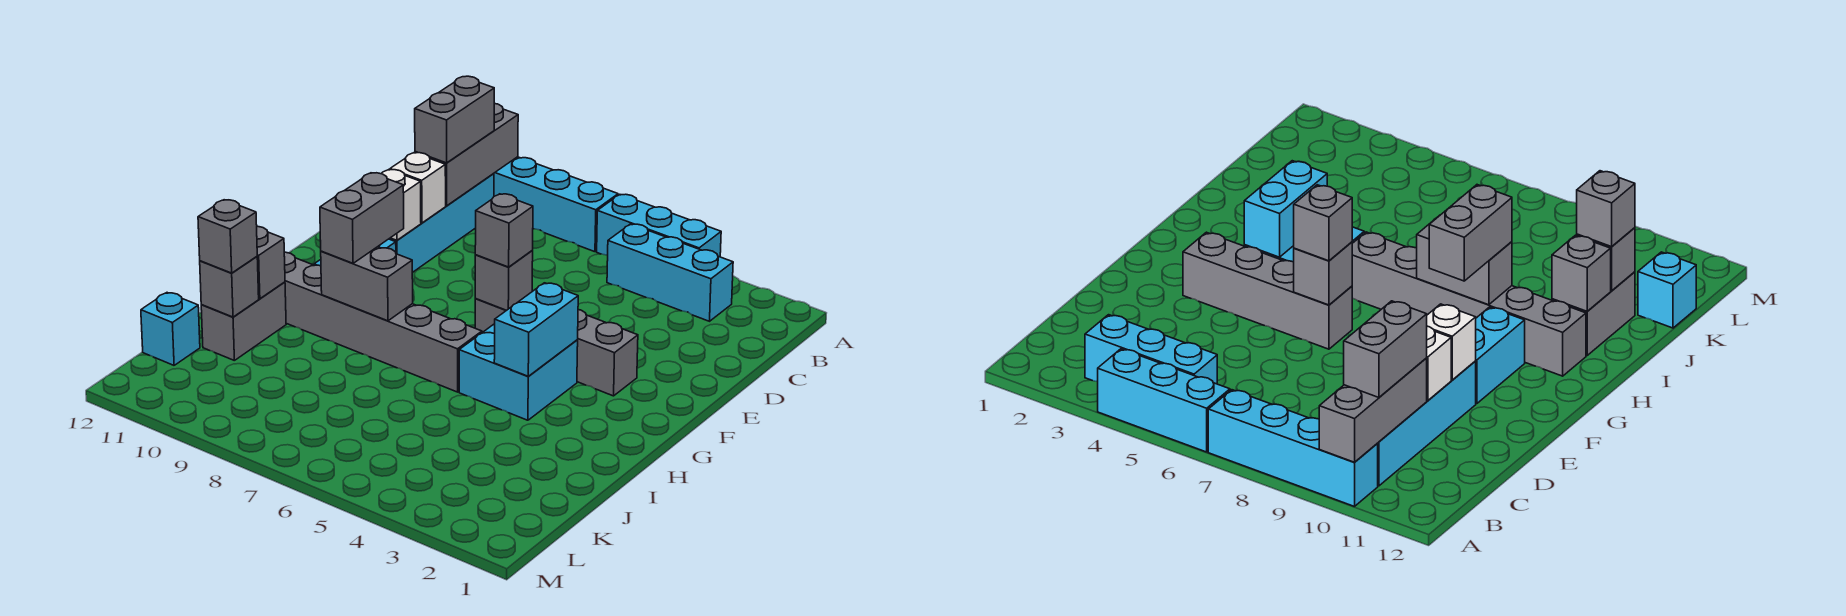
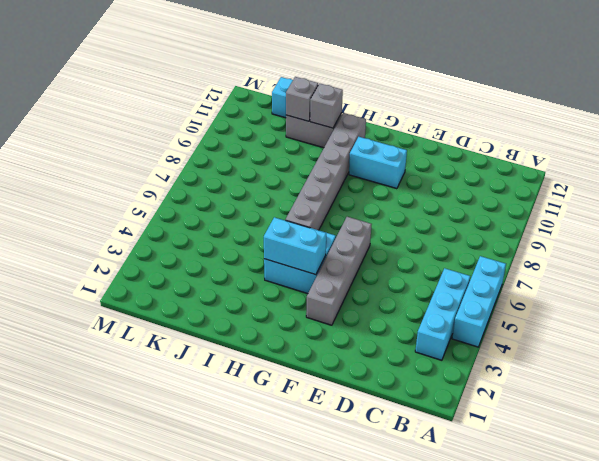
none -> cyan brick A7:A10 level 1
none -> cyan brick B10:E10 level 1
none -> grey brick A10:C10 level 2

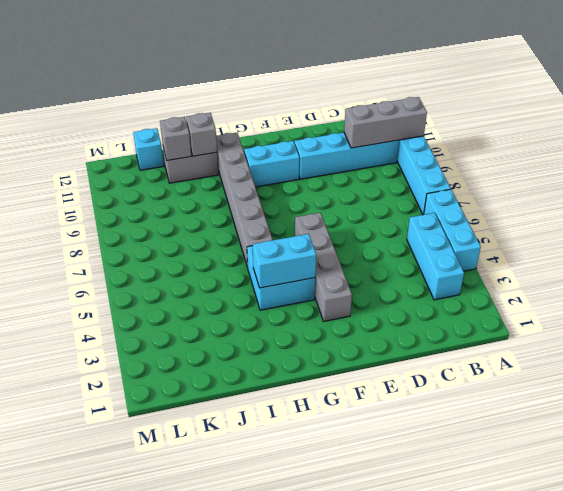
none -> white brick D10 level 2
none -> white brick E10 level 2
none -> grey brick F6 level 2

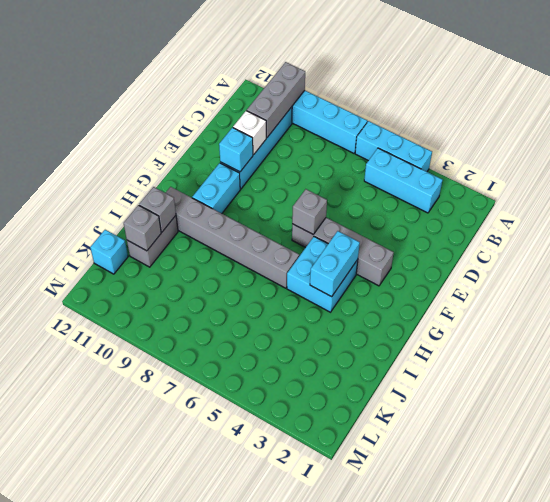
cyan brick E10 level 2 -> white brick E10 level 2
none -> grey brick H8:H9 level 2
none -> grey brick B10:C10 level 3
none -> grey brick F6 level 3

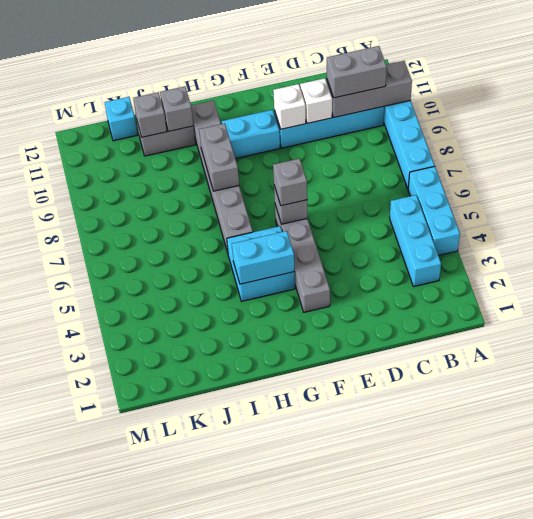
none -> grey brick G9:H9 level 3
none -> grey brick J11 level 3

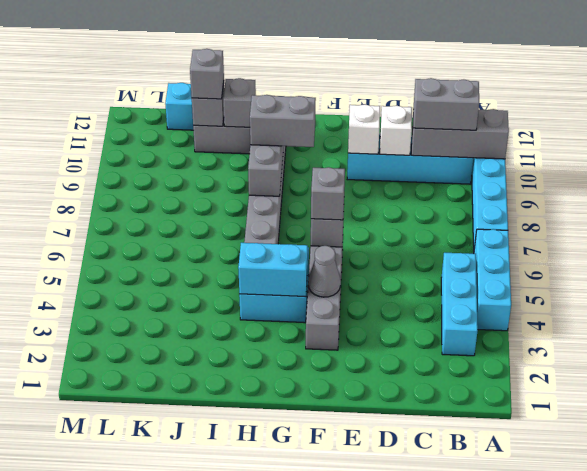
grey cone F4 level 2 -> none
none -> cyan brick F10:G10 level 1

